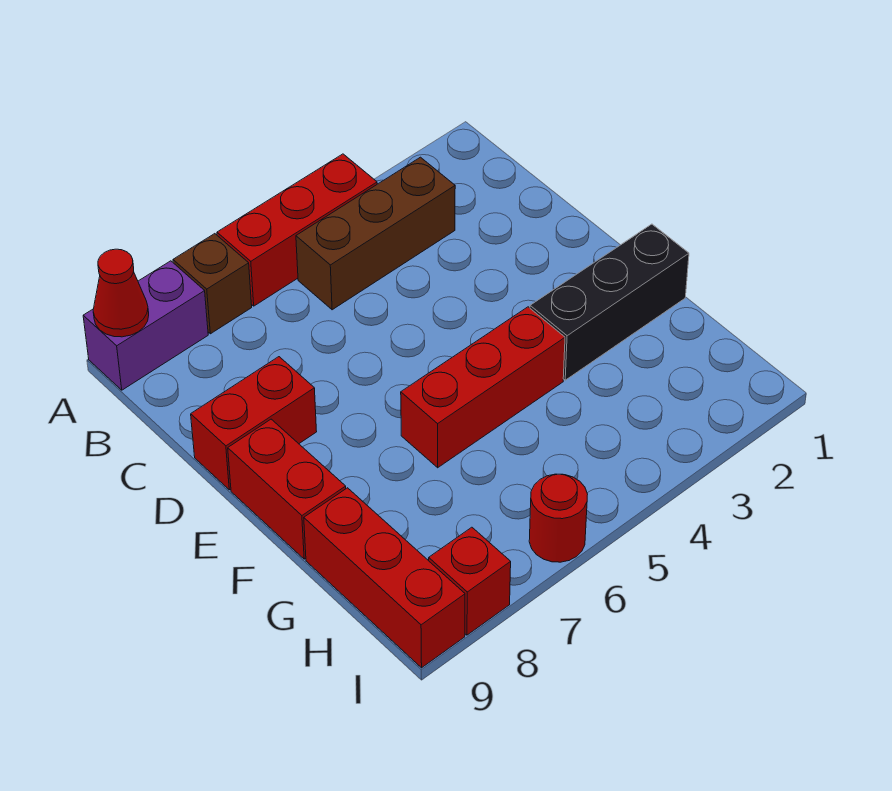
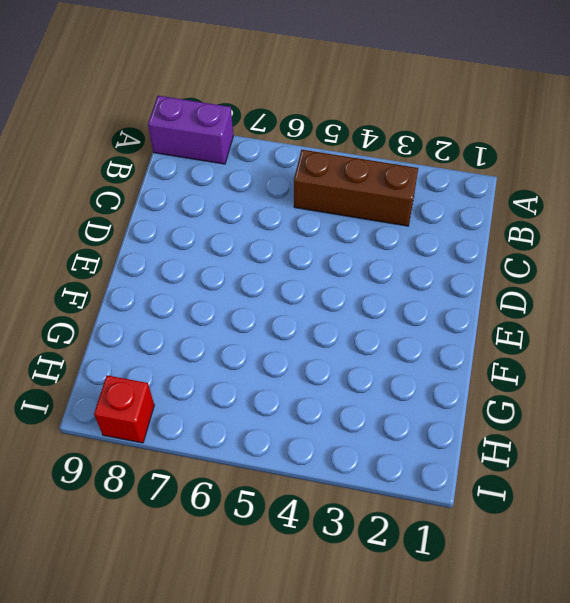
none -> red brick A4:A6 level 1
none -> brown brick A7 level 1
none -> red brick D8:D9 level 1

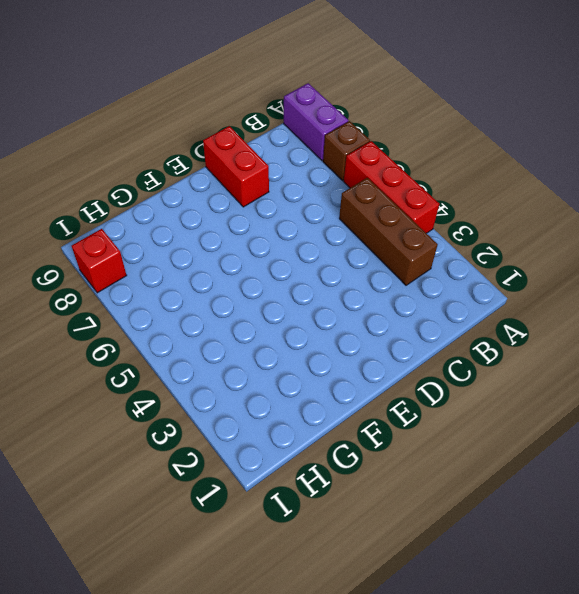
none -> red brick E9:F9 level 1
none -> black brick F1:F3 level 1
none -> red brick F4:F6 level 1

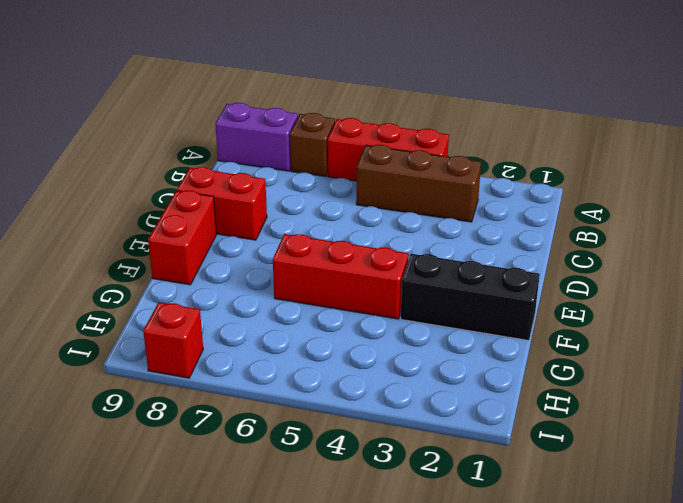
none -> red brick G9:I9 level 1
none -> red round brick I6 level 1
none -> red cone A9 level 2

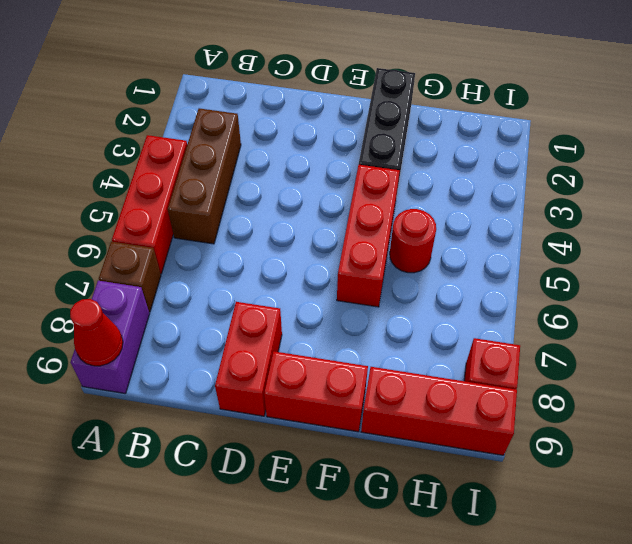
red round brick G5 level 1 -> red round brick I6 level 1

